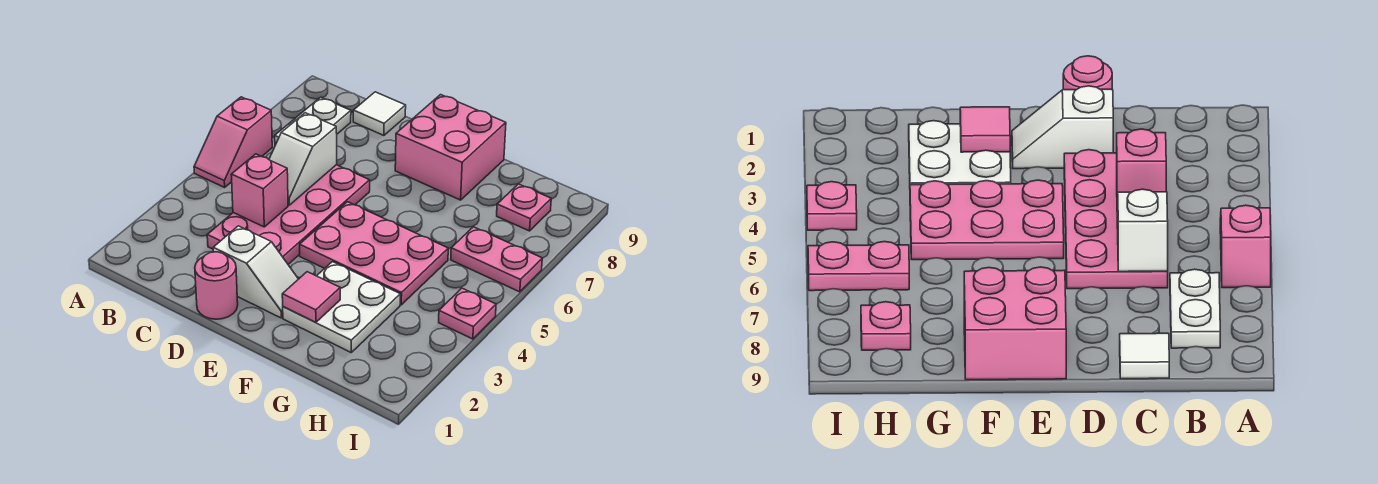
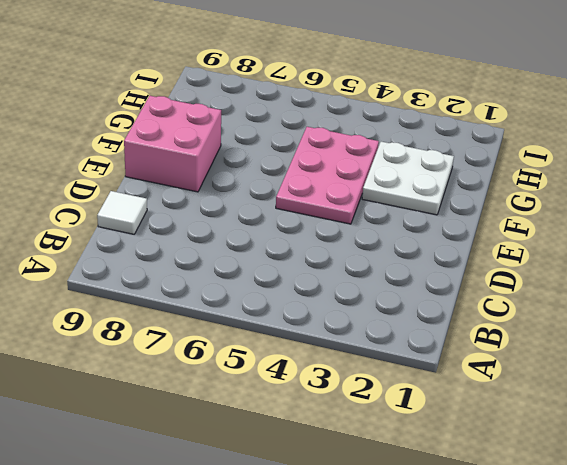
none -> pink slope A5:A6 level 1 top 6
none -> white plate B7:B8 level 1
none -> pink plate C3:D6 level 1

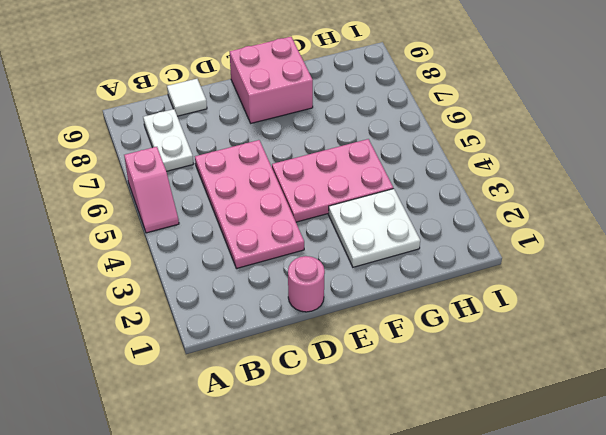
none -> white slope D2:E2 level 1 top D
none -> pink plate H6:I6 level 1
none -> pink plate H8 level 1

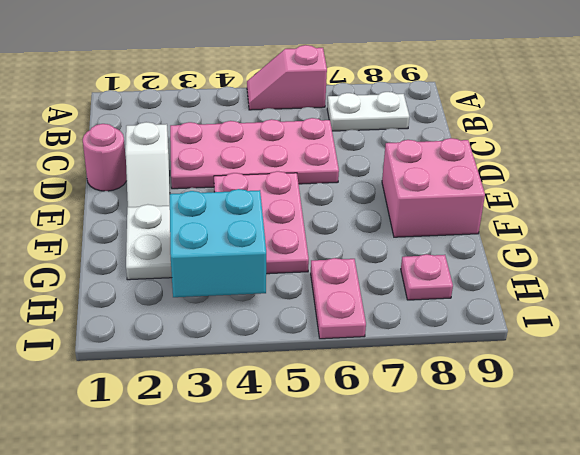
cyan brick G3:H4 level 2 -> none
none -> white tile C9 level 1
none -> pink plate I4 level 1
none -> pink brick C4 level 2

